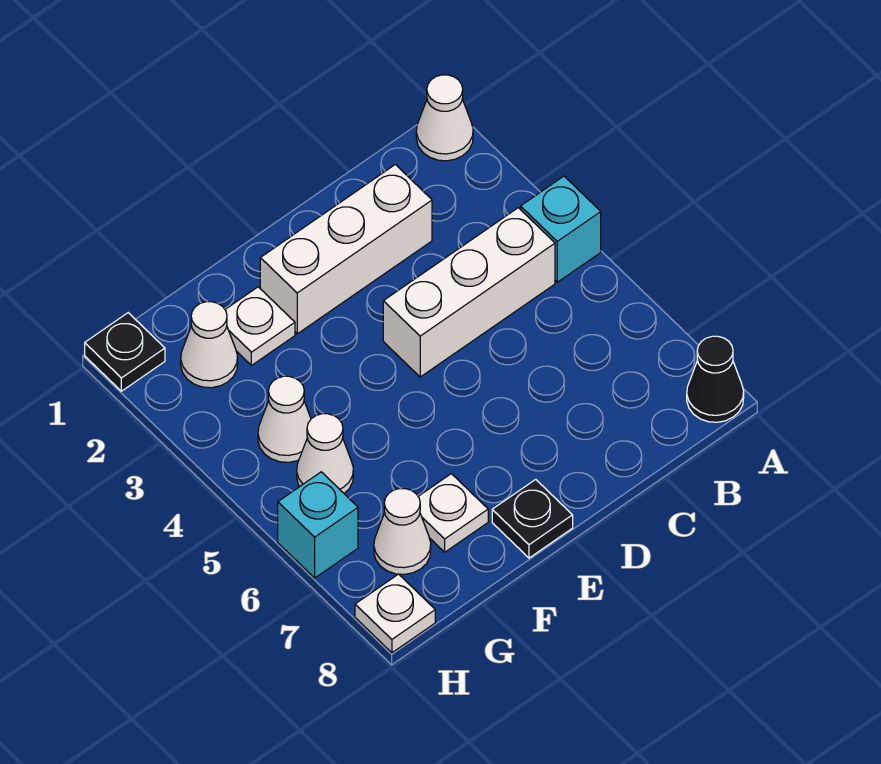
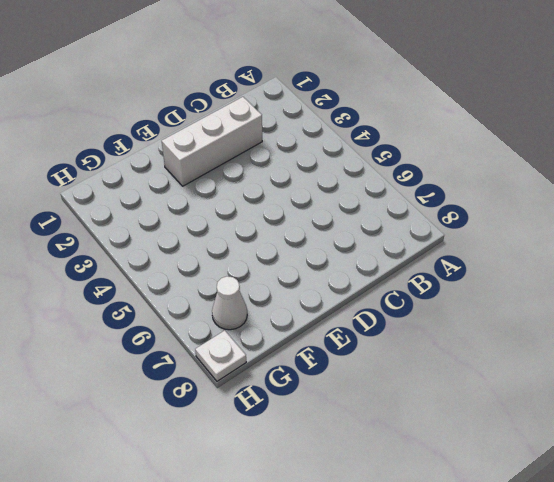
none -> white cone A1 level 1
none -> cyan brick A4 level 1
none -> black cone A8 level 1

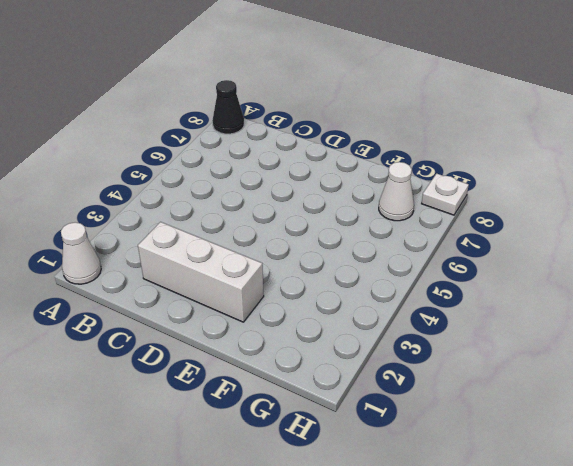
none -> cyan brick A4 level 1
none -> white brick B4:D4 level 1
none -> black plate E8 level 1

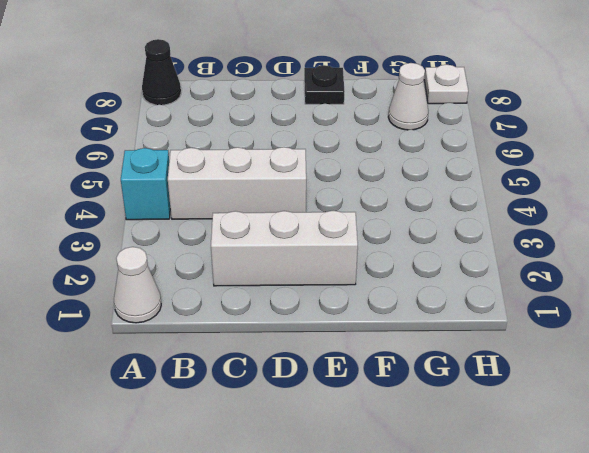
none -> white plate F2 level 1
none -> white plate F7 level 1
none -> white cone G2 level 1

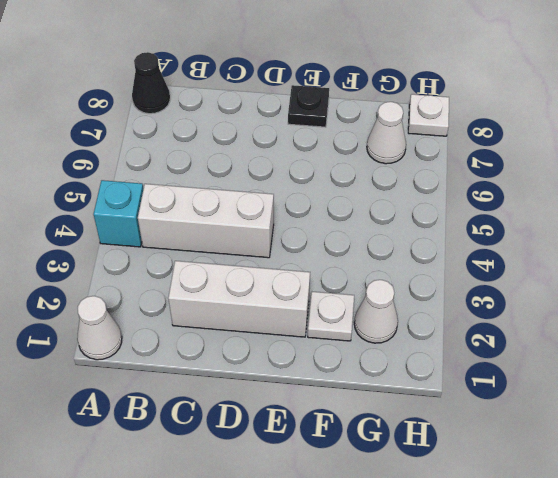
none -> white plate F7 level 1
none -> white cone G4 level 1
none -> white cone G5 level 1

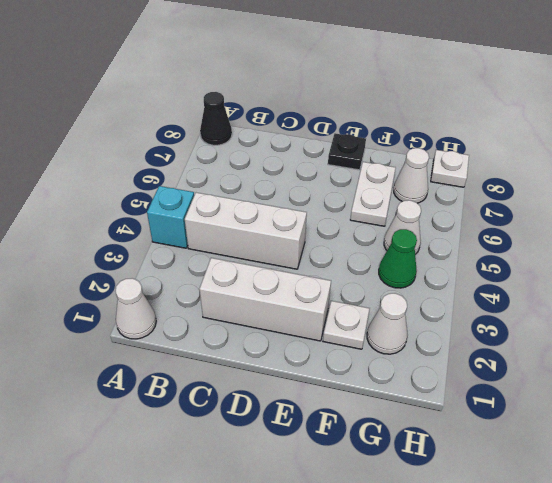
white plate F6:F7 level 1 -> white plate F7 level 1
green cone G4 level 1 -> white cone G4 level 1
none -> black plate H1 level 1
none -> cyan brick H6 level 1

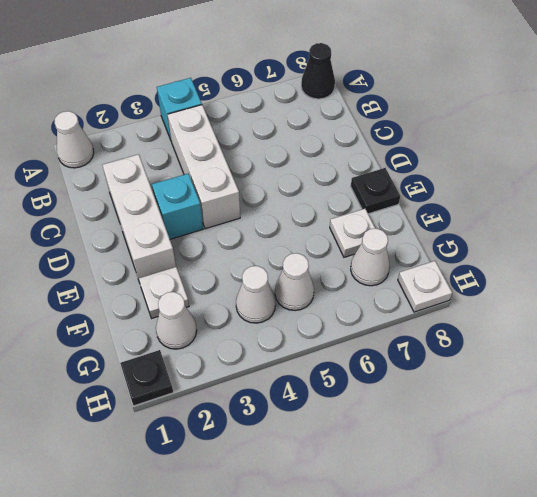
cyan brick D3 level 1 -> cyan brick H6 level 1

